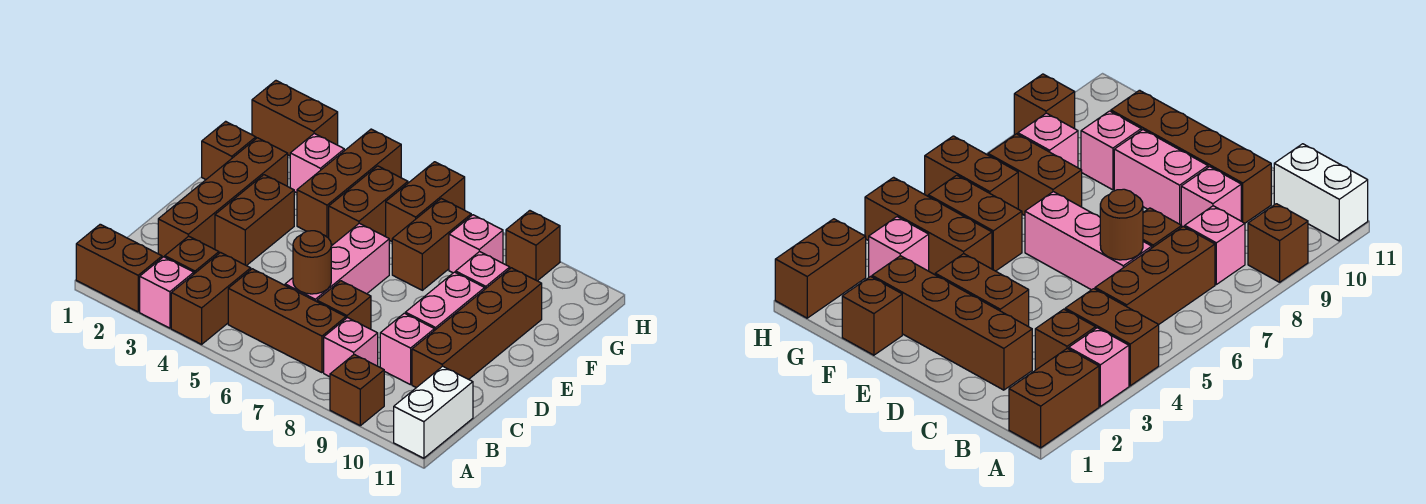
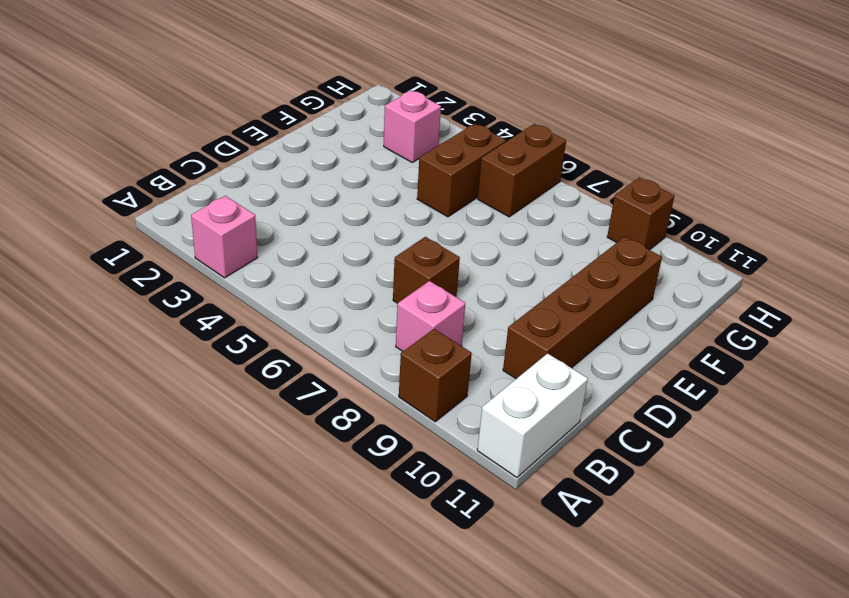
none -> brown brick A1:A2 level 1
none -> brown brick A4:B4 level 1
none -> brown brick B3 level 1

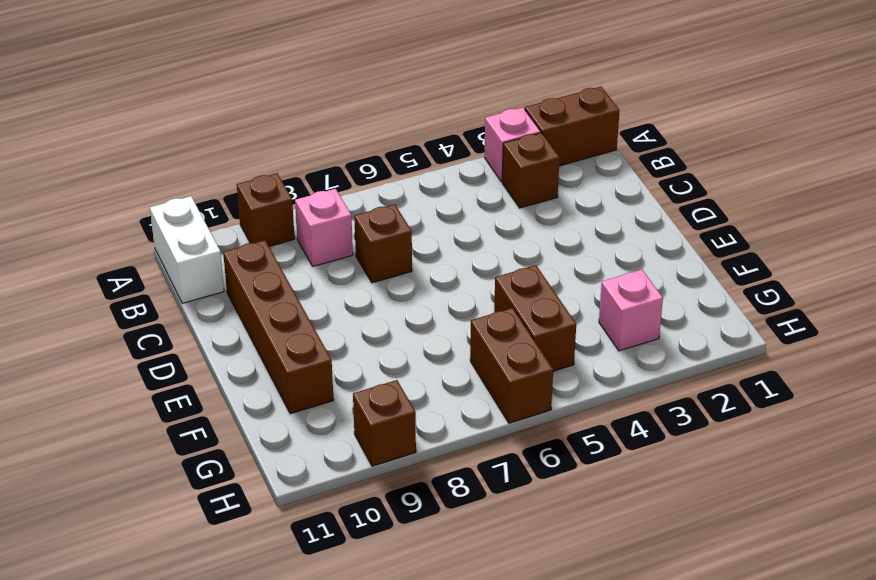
none -> brown brick A4:B4 level 1
none -> brown brick B5:B7 level 1
none -> brown brick C2:F2 level 1

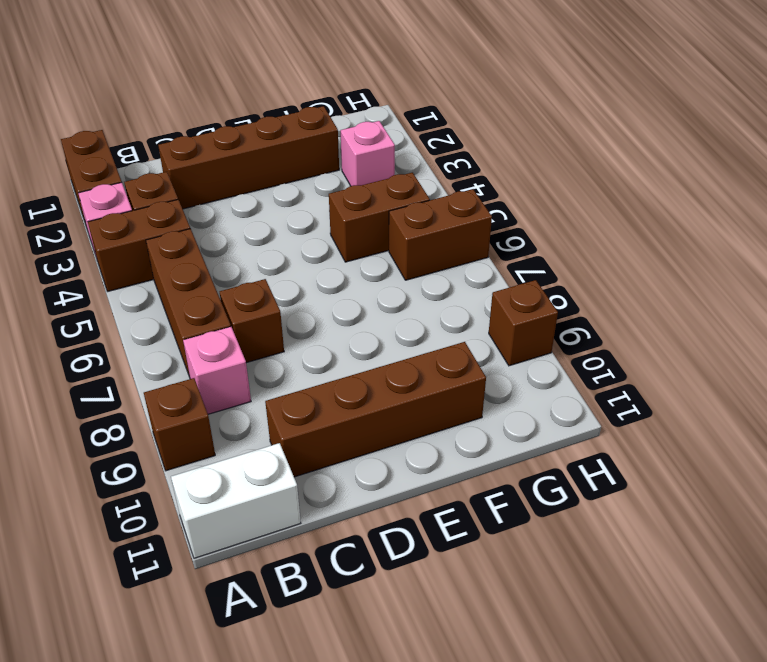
none -> pink brick C6:E6 level 1
none -> pink brick C9 level 1
none -> brown brick D3:E3 level 1

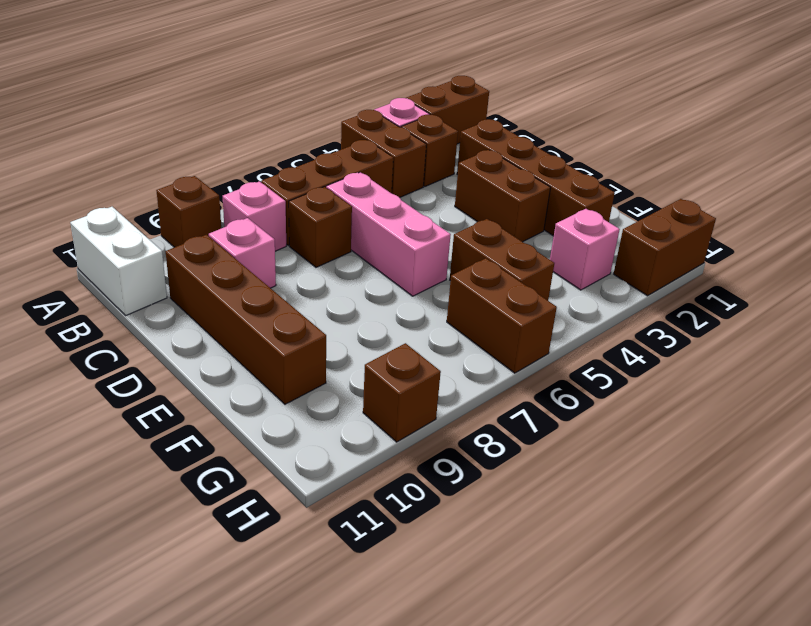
none -> pink brick D9:E9 level 1
none -> brown brick F1 level 1
none -> brown brick F4:H4 level 1

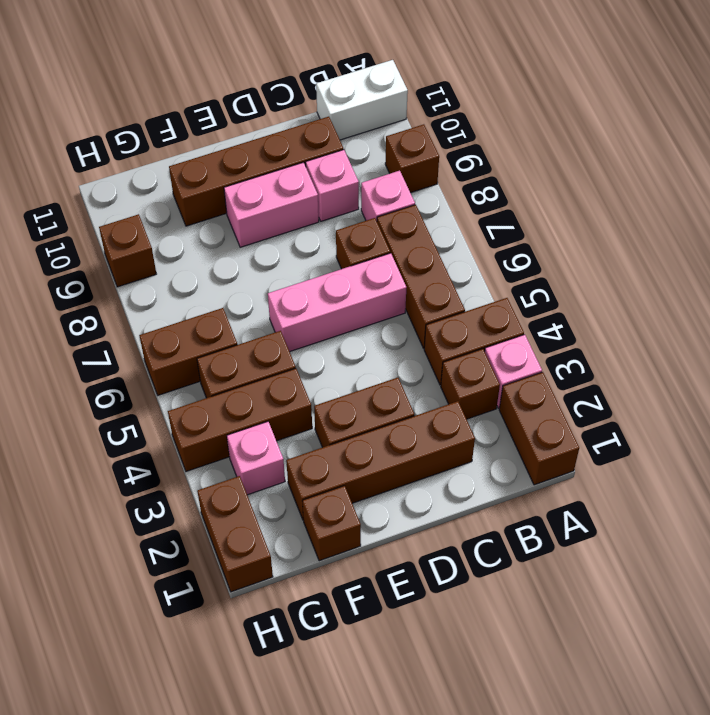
none -> brown brick F7:G7 level 1
none -> pink brick F9 level 1
none -> pink brick G8 level 1

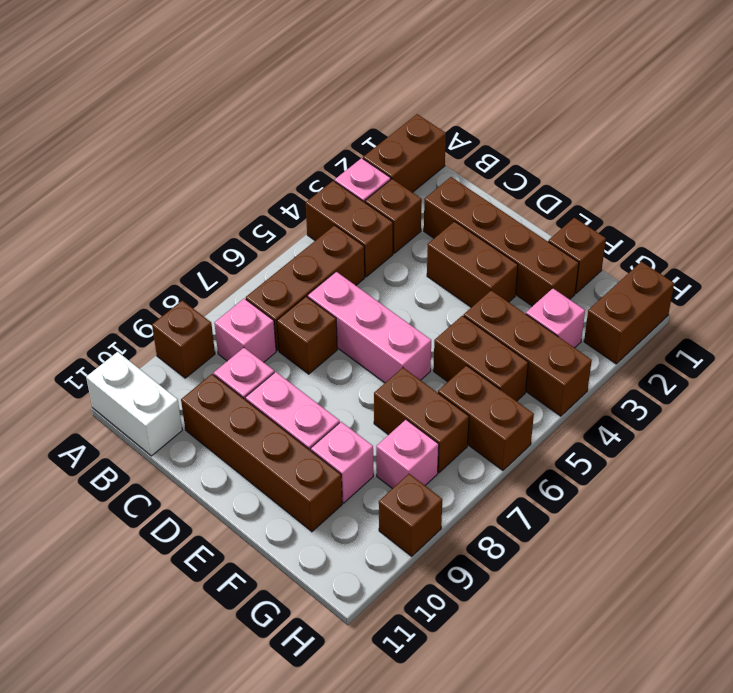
none -> brown round brick C6 level 2

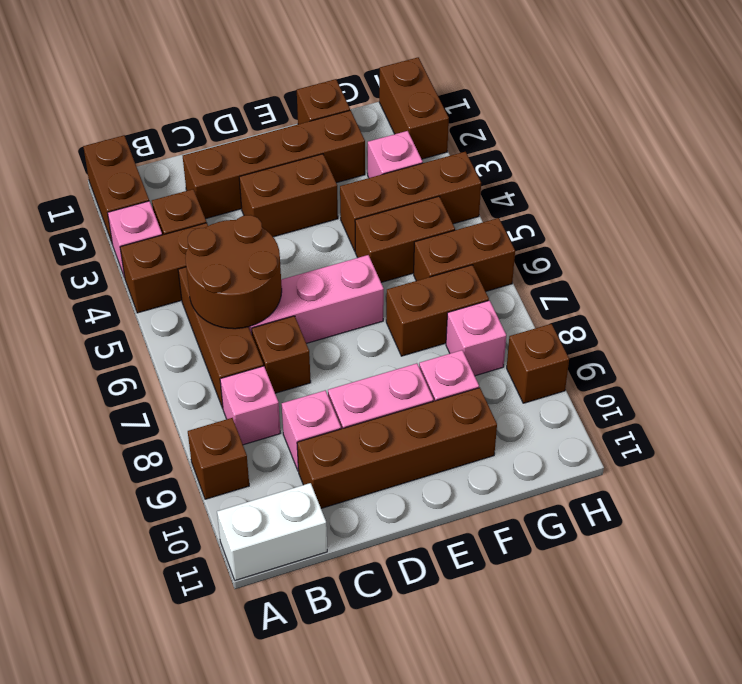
brown round brick B5:C6 level 2 -> brown round brick C6 level 2

